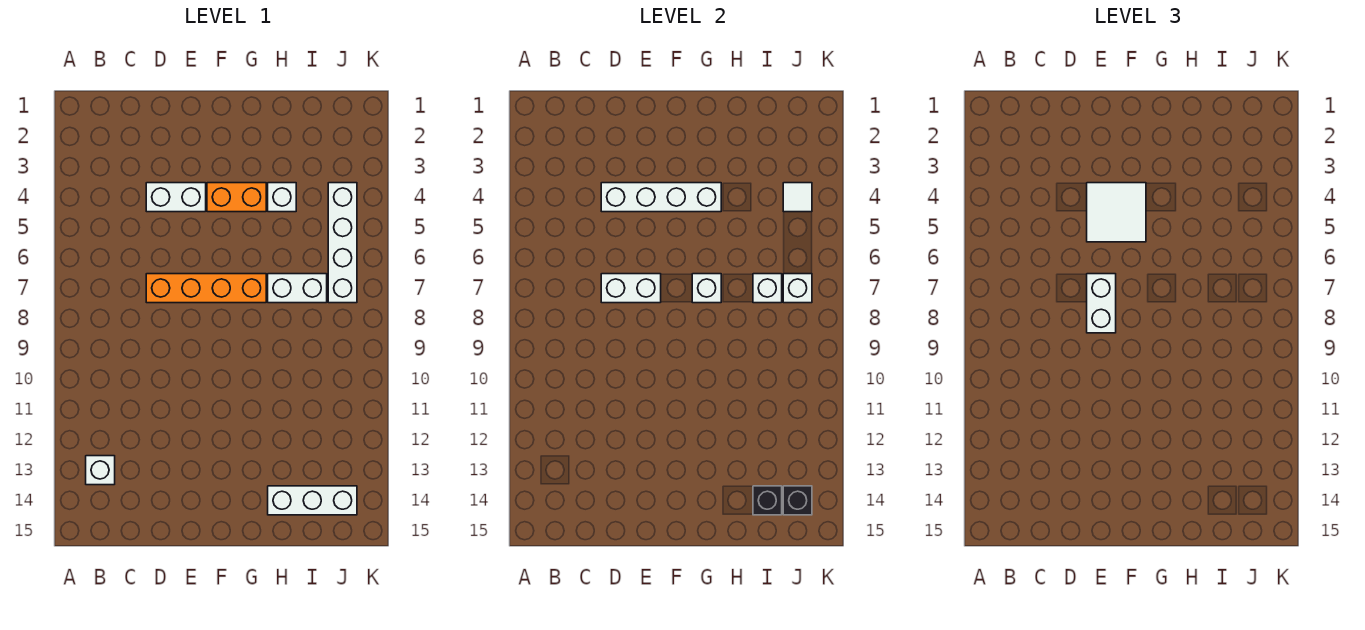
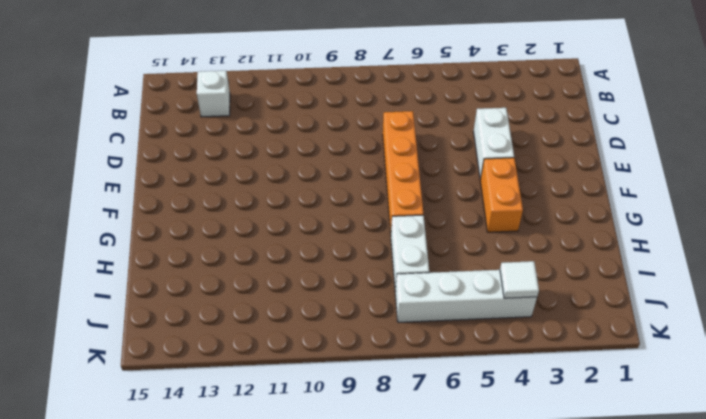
none -> white brick H4 level 1
none -> white brick H14:J14 level 1
none -> white brick D4:G4 level 2

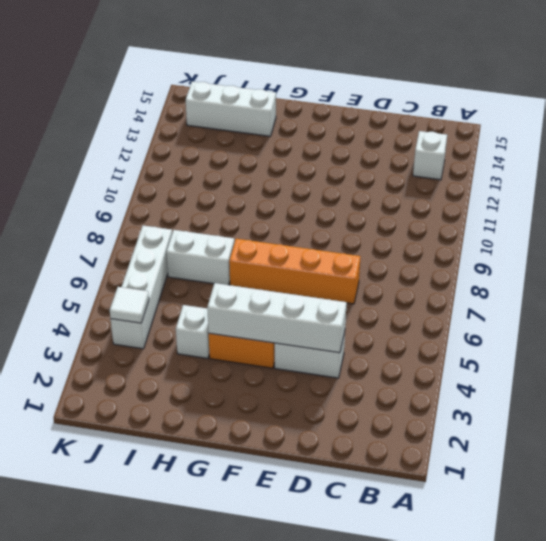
none -> white brick D7:E7 level 2
none -> white brick G7 level 2
none -> white brick I7 level 2

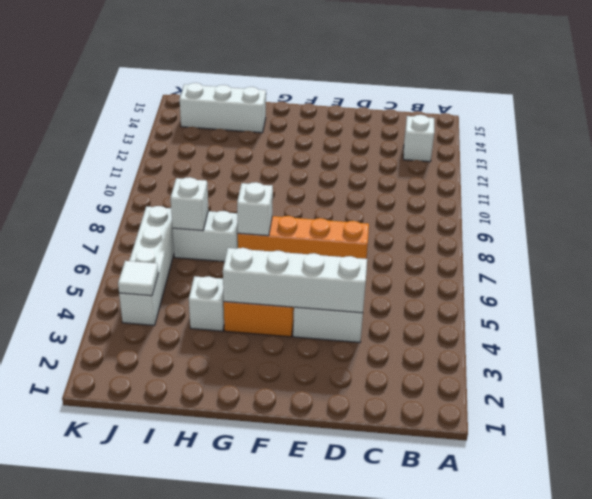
none -> white brick D7:E7 level 2
none -> black brick I14 level 2
none -> white brick J7 level 2

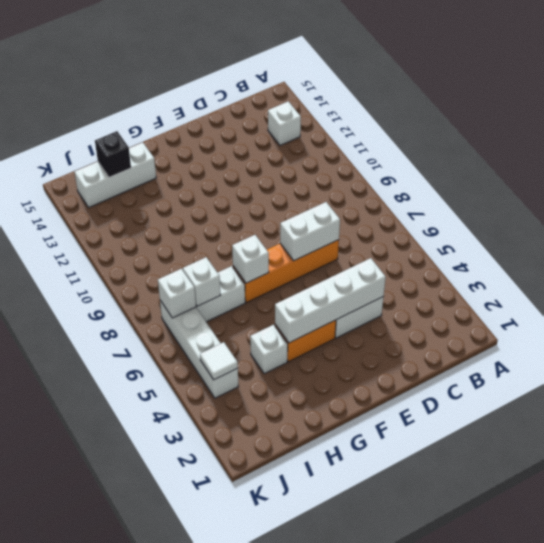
none -> black brick J14 level 2
none -> white tile E4:F5 level 3
none -> white brick E7:E8 level 3

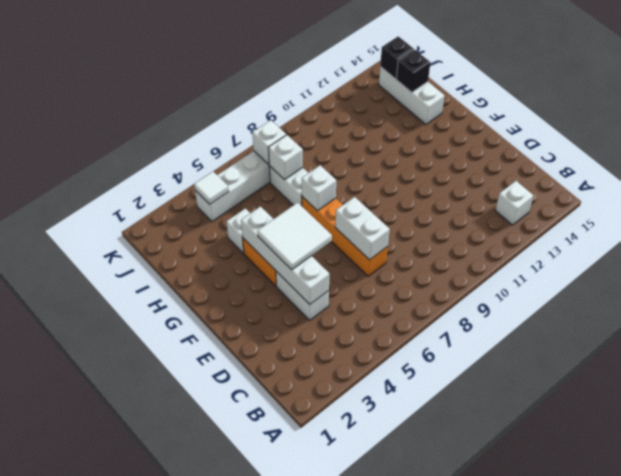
none -> white brick E7:E8 level 3

